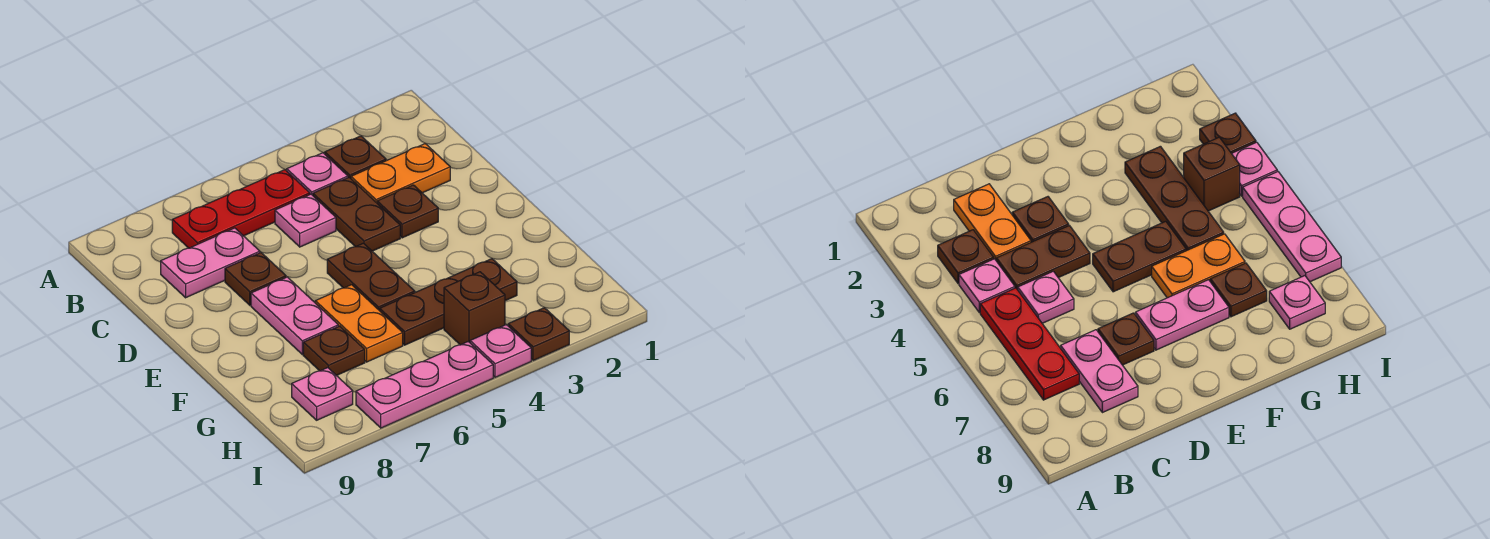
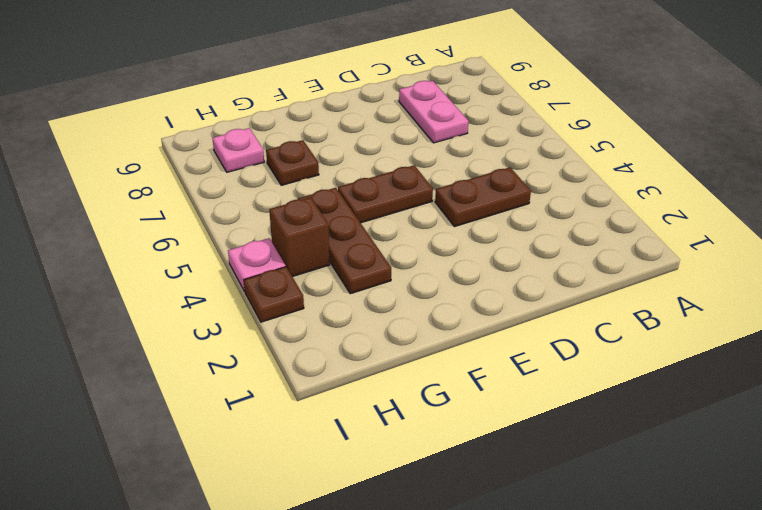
none -> brown plate B3 level 1
none -> pink plate B4 level 1
none -> red plate B5:B7 level 1

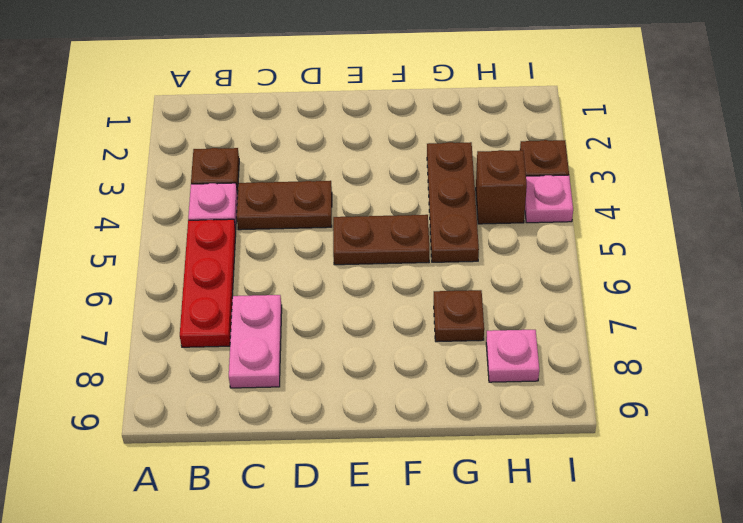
none -> orange plate C2:C3 level 1
none -> pink plate C5 level 1
none -> brown plate D3 level 1

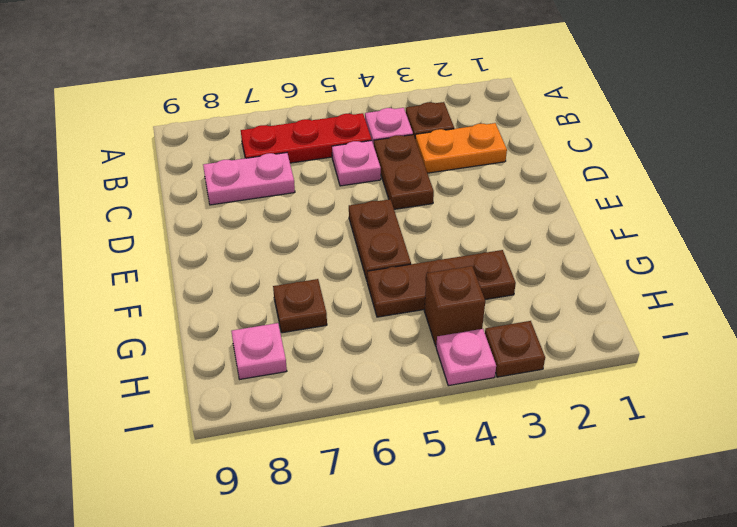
none -> brown plate D3 level 1
none -> brown plate D7 level 1
none -> pink plate E7:F7 level 1

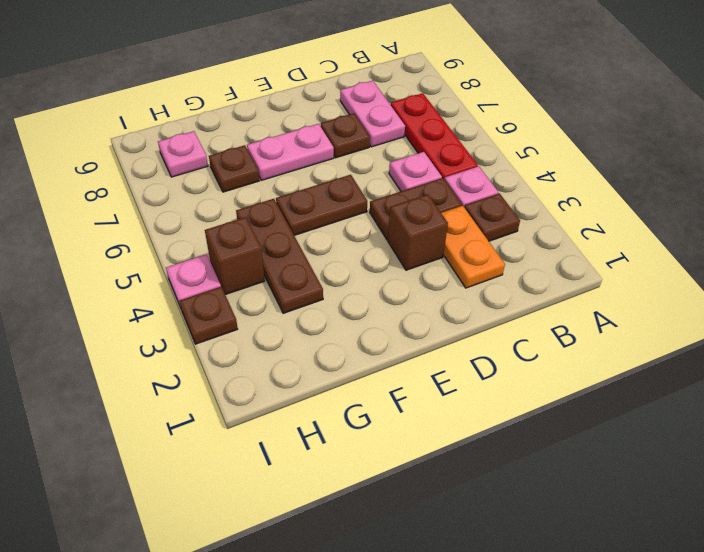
brown brick D3 level 1 -> brown plate D3 level 1
none -> orange plate F6:G6 level 1
none -> pink plate I5:I7 level 1

